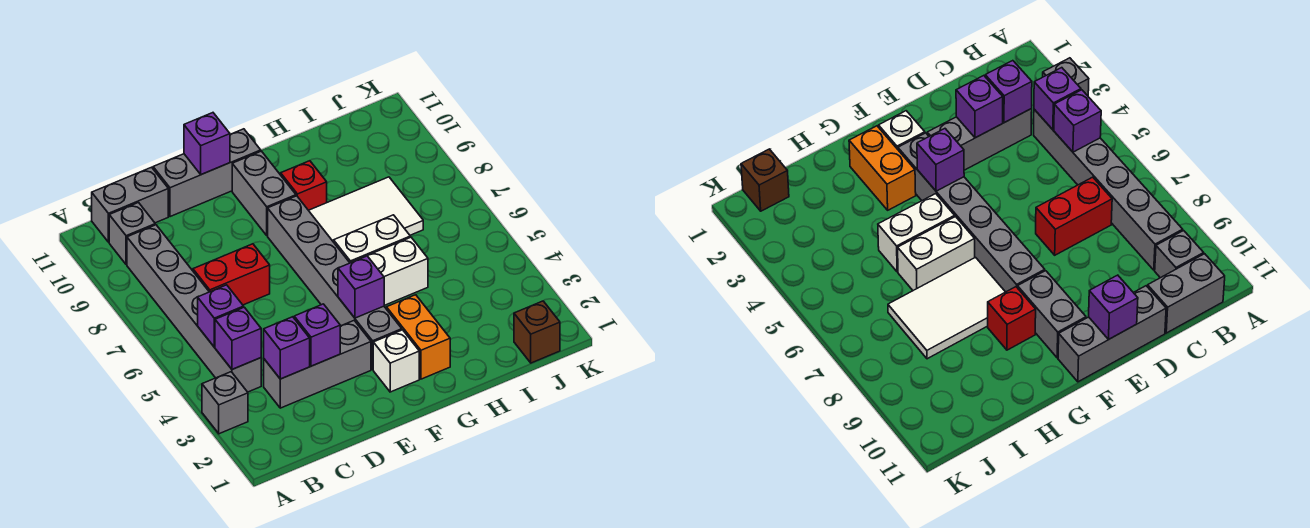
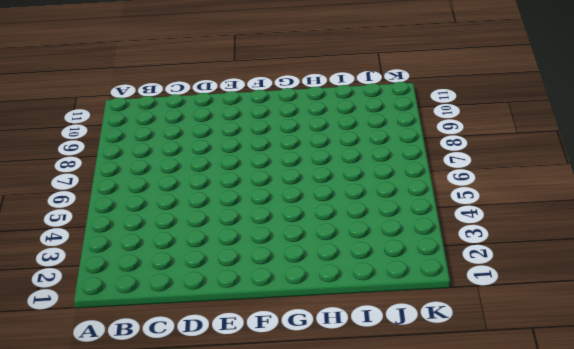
none -> grey brick A3 level 1
none -> grey brick B4:B9 level 1
none -> grey brick B10 level 1

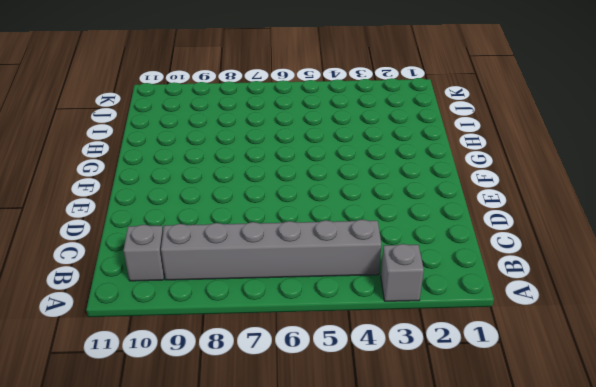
none -> grey brick B11:C11 level 1
none -> grey brick C3:E3 level 1
none -> red brick C7:D7 level 1

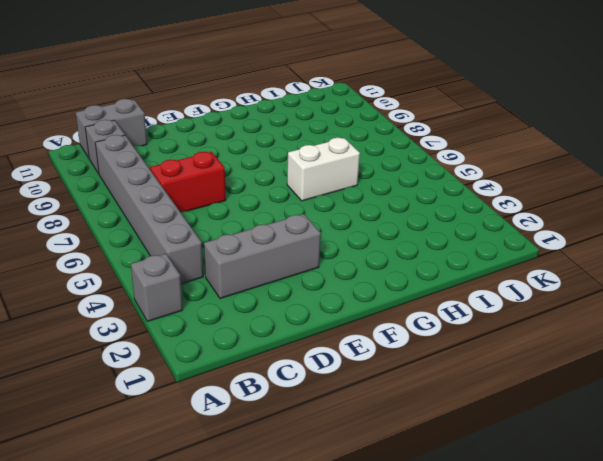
none -> grey brick D11:F11 level 1
none -> white brick F2 level 1
none -> grey brick F3:F8 level 1

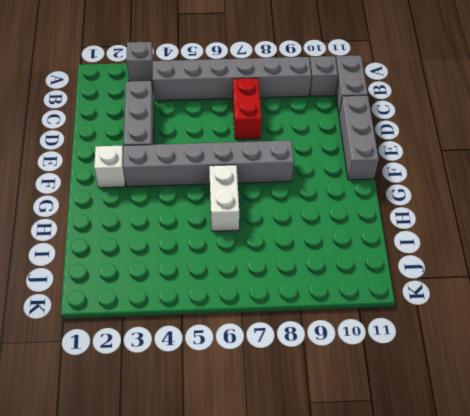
none -> grey brick F9:F10 level 1
none -> orange brick G2:G3 level 1
none -> white brick G5:H5 level 1

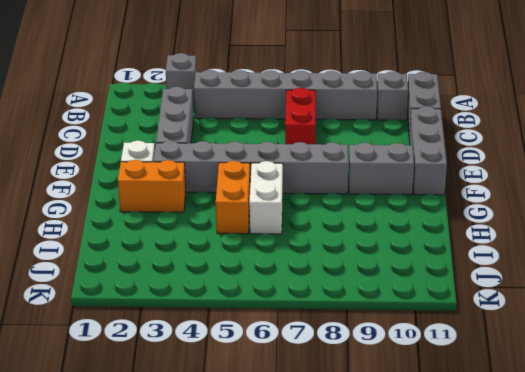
orange brick G5:H5 level 1 -> white brick G5:H5 level 1
none -> white tile G7:I8 level 1
none -> red brick G9 level 1
none -> brown brick J1 level 1

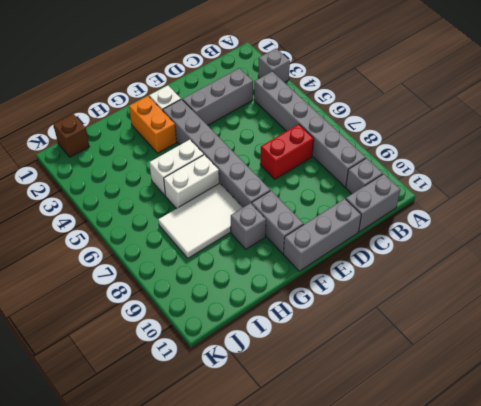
grey brick G9 level 1 -> red brick G9 level 1
none -> purple brick B4 level 2
none -> purple brick B5 level 2
none -> purple brick C3 level 2

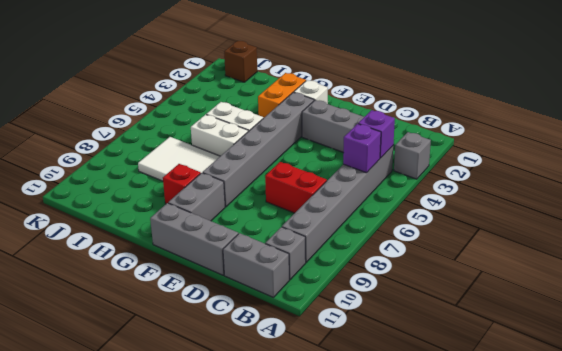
none -> purple brick C3 level 2
none -> purple brick D3 level 2
none -> purple brick E11 level 2

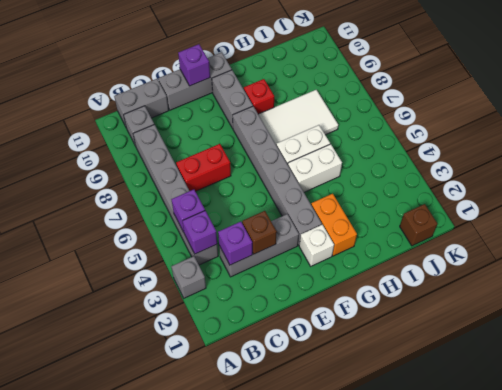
brown brick D3 level 2 -> purple brick D3 level 2
none -> purple brick F4 level 2

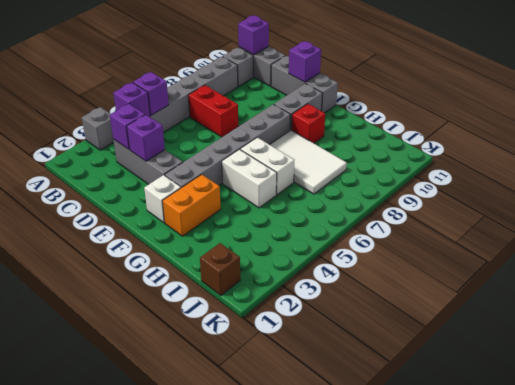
purple brick B11 level 2 -> purple brick F4 level 2

